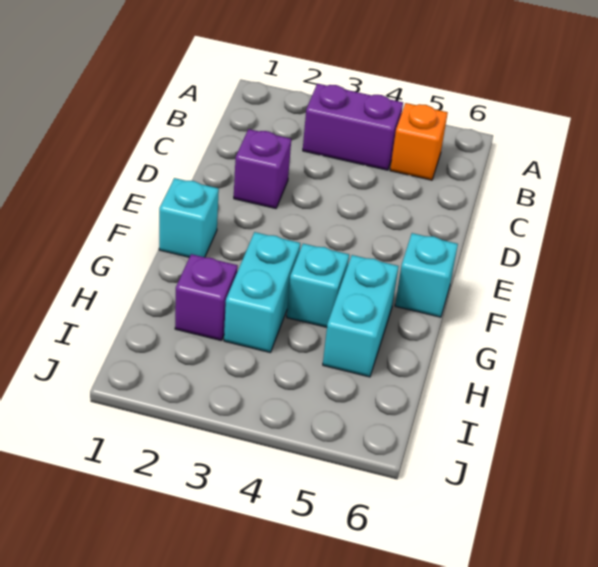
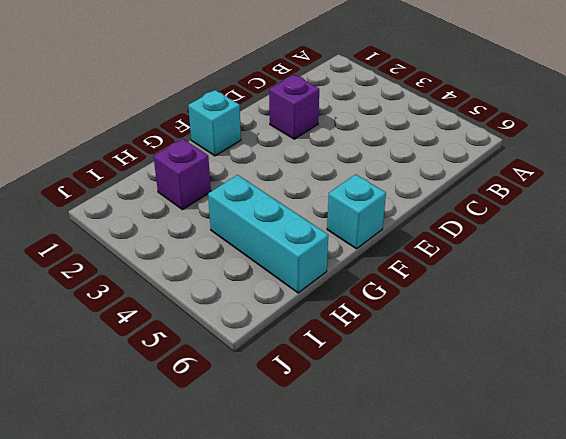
cyan brick H4:H6 level 1 -> cyan brick G5:H5 level 1
none -> purple brick B3:B4 level 1
none -> orange brick B5 level 1

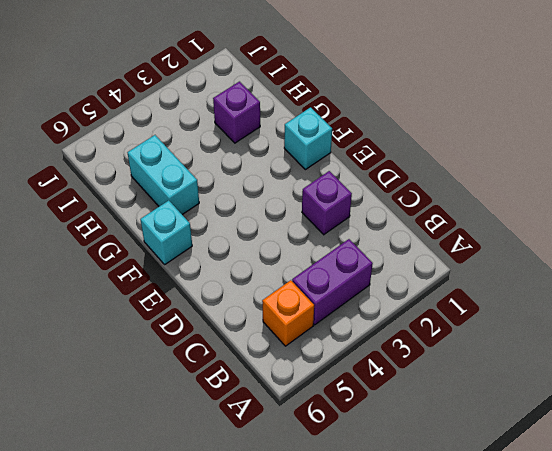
none -> cyan brick G3:H3 level 1
none -> cyan brick G4 level 1

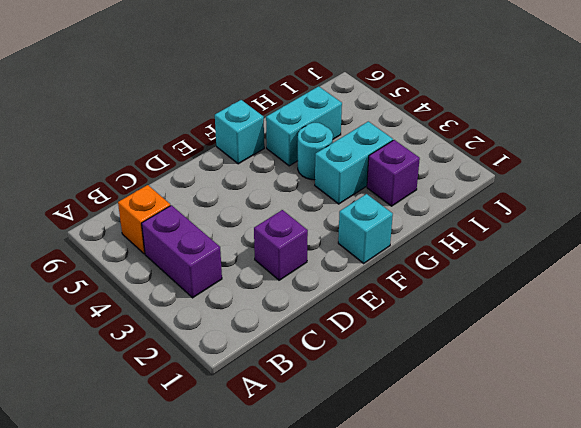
cyan round brick G4 level 1 -> cyan brick G4 level 1

